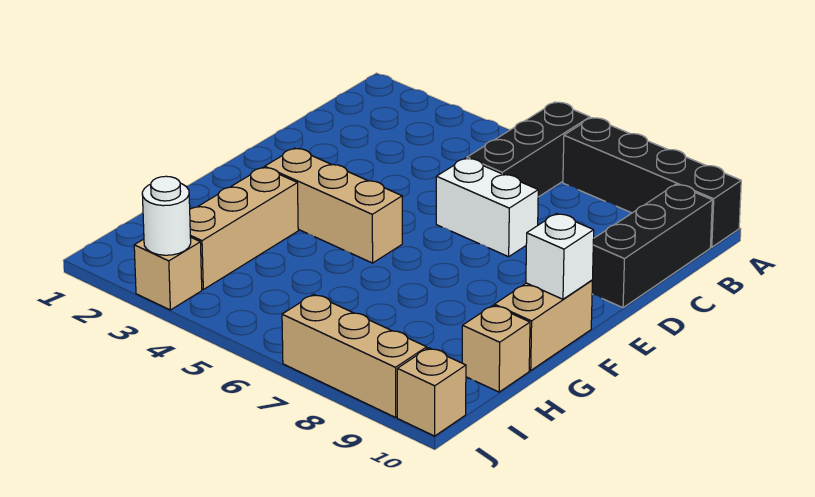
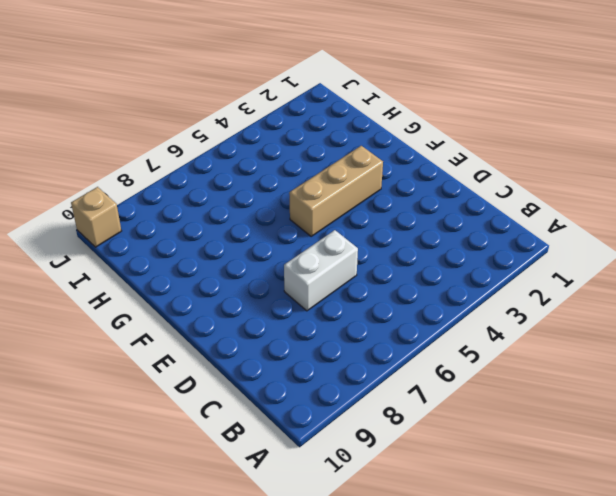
none -> black brick A6:C6 level 1
none -> black brick A7:A10 level 1
none -> black brick B10:D10 level 1

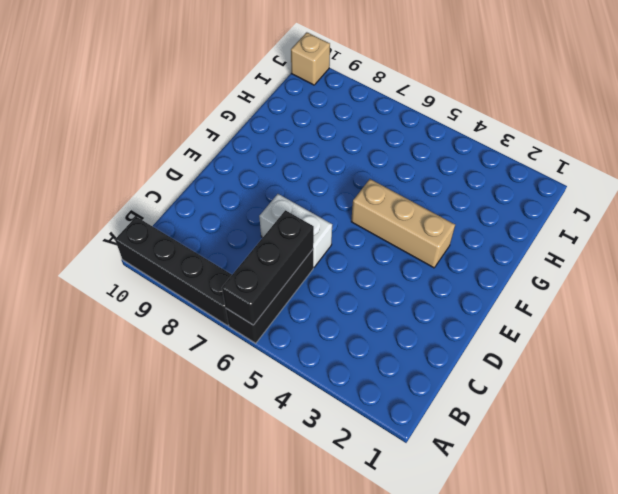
black brick A6:C6 level 2 -> black brick B10:D10 level 1
none -> tan brick F10:G10 level 1
none -> tan brick G3:I3 level 1
none -> tan brick H10 level 1

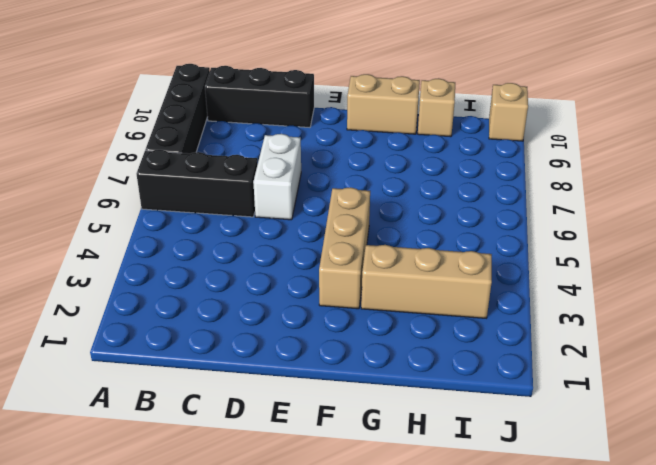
none -> tan brick J3 level 1
none -> tan brick J7:J9 level 1
none -> white brick F10 level 2

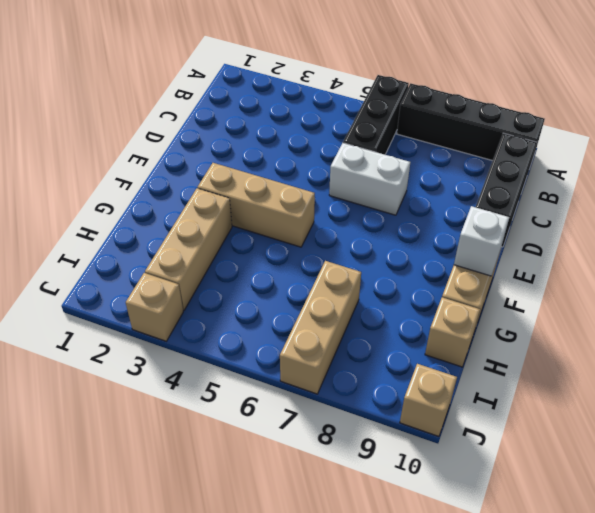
tan brick H7:J7 level 1 -> tan brick J7:J9 level 1
none -> white round brick J3 level 2

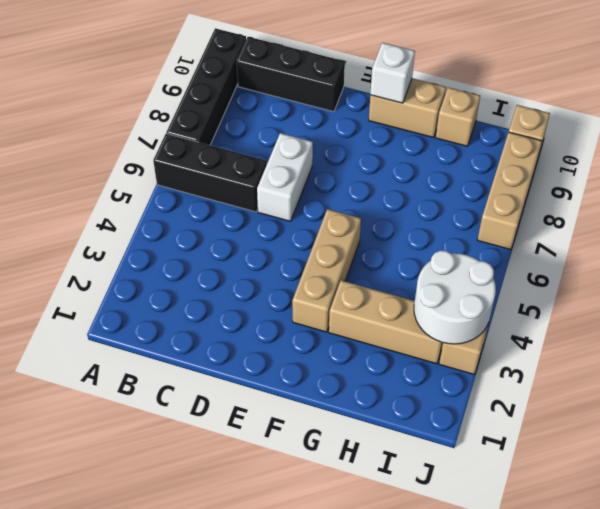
white round brick I3:J4 level 2 -> white round brick J3 level 2

